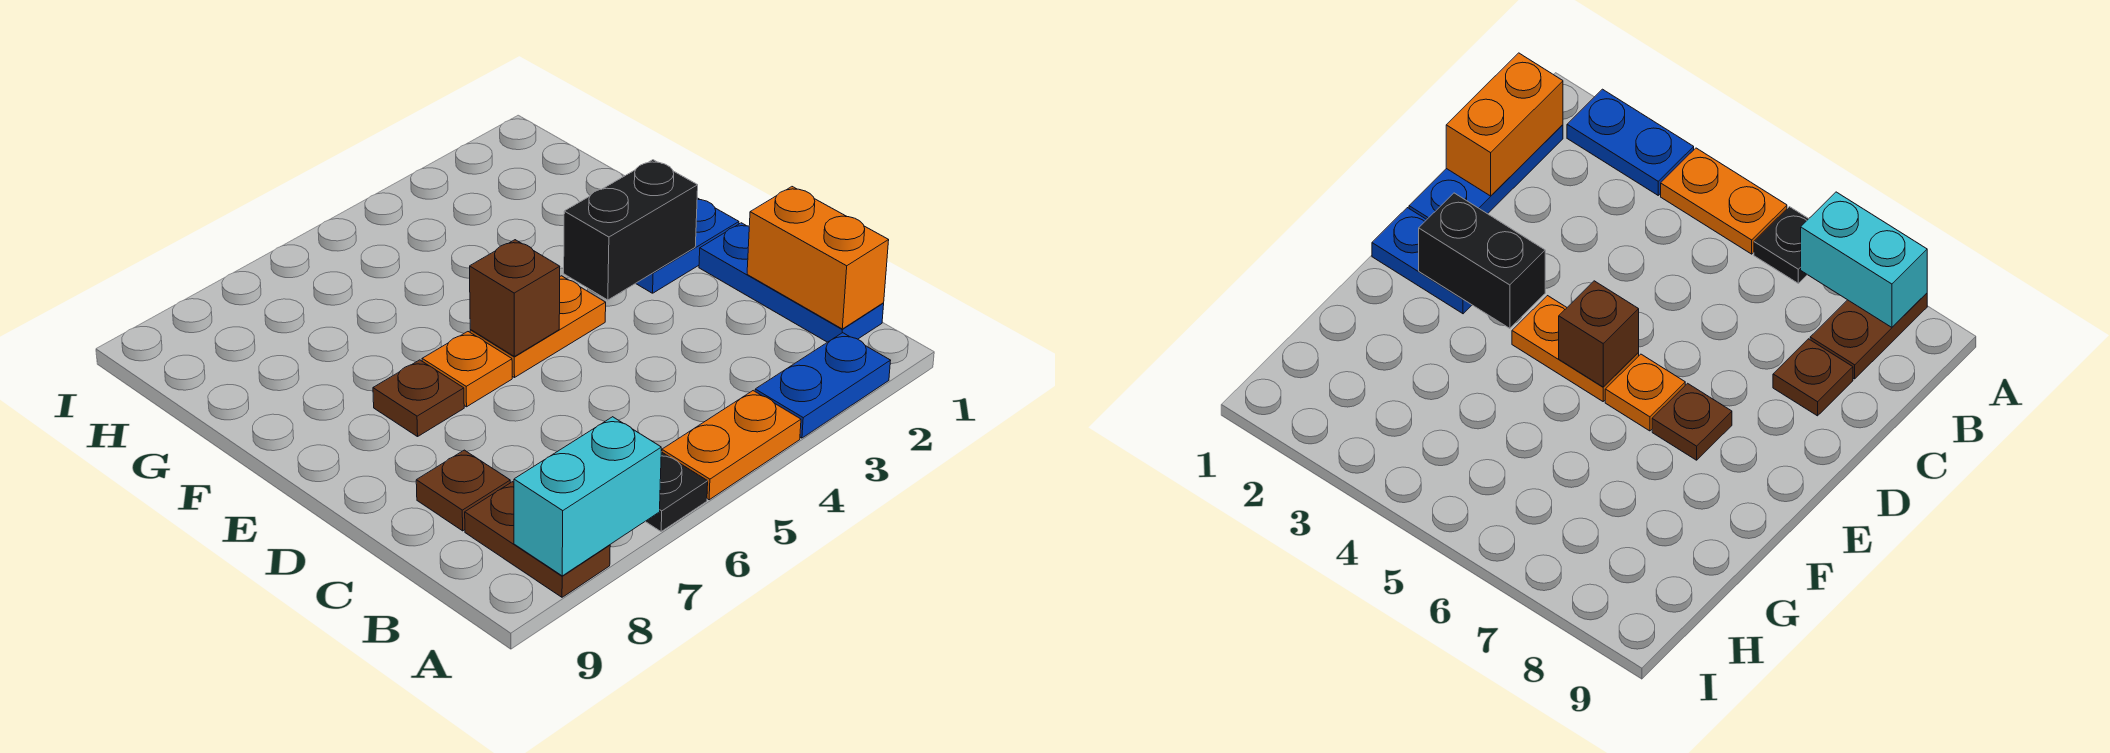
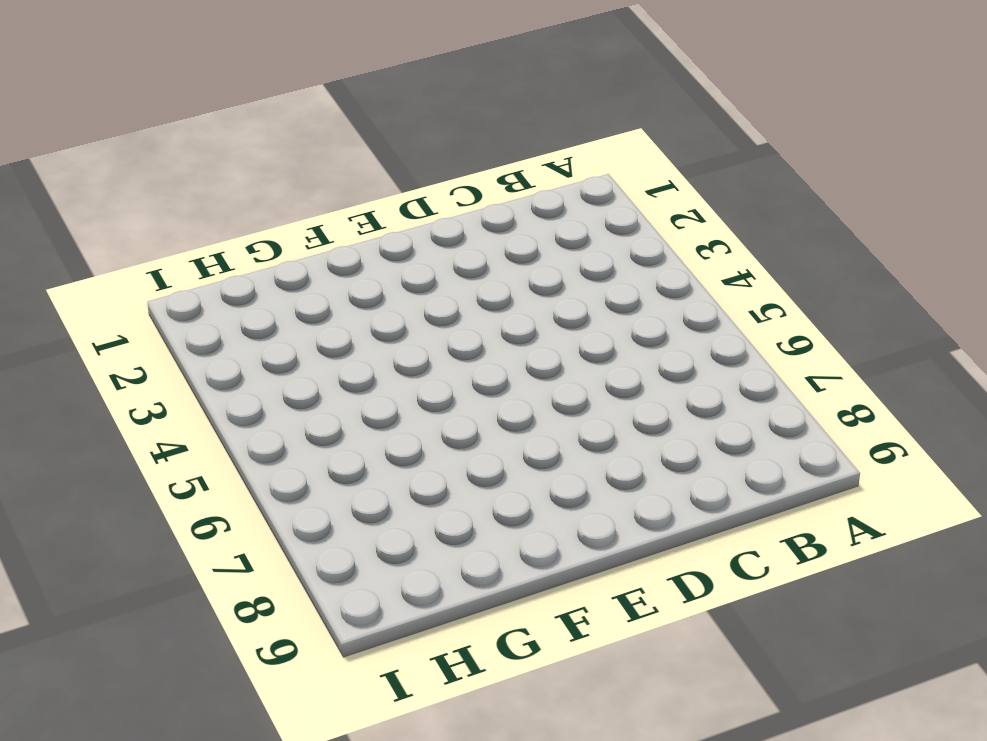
none -> blue plate A2:A3 level 1
none -> orange plate A4:A5 level 1
none -> black plate A6 level 1

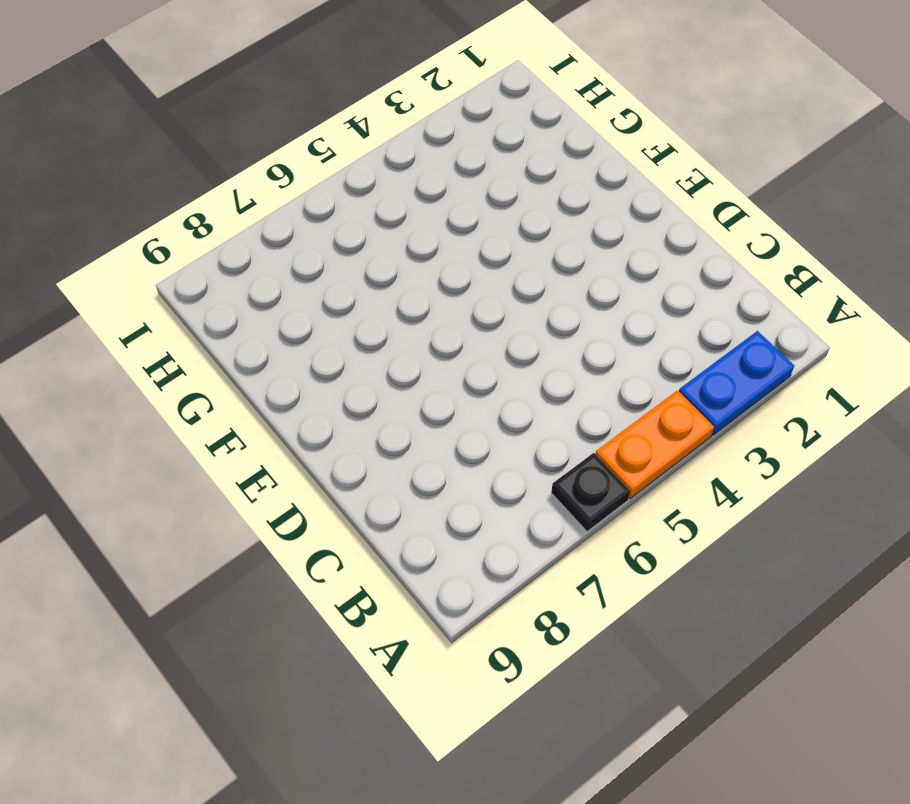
none -> brown plate A8:B8 level 1
none -> blue plate B1:D1 level 1
none -> brown plate C8 level 1

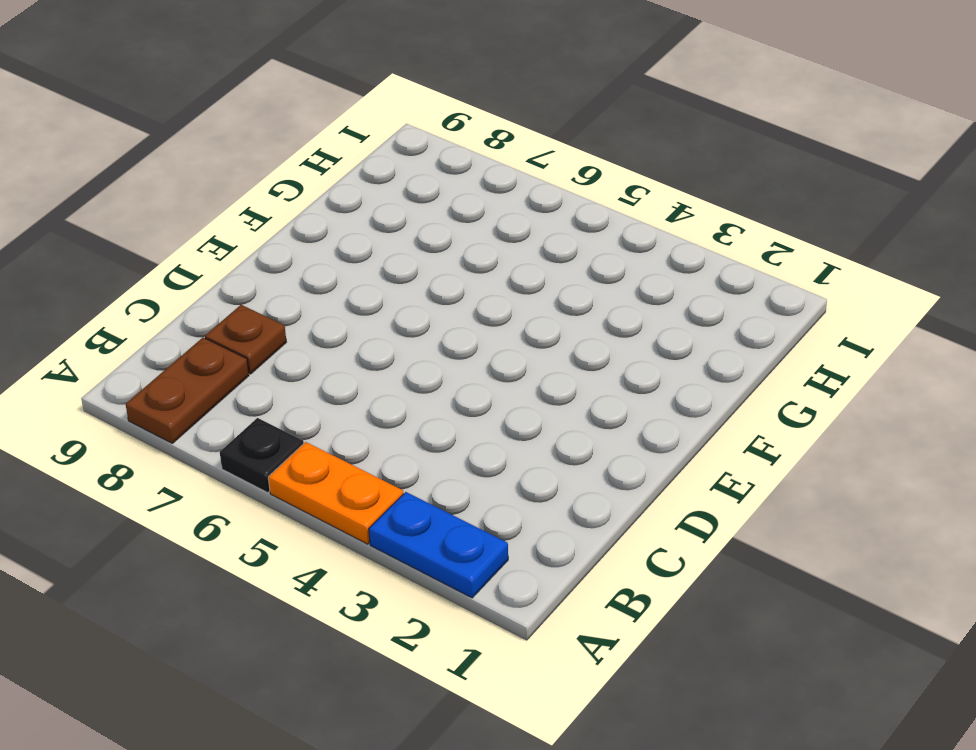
none -> blue plate B1:D1 level 1
none -> blue plate E1:E2 level 1
none -> orange plate E4:E5 level 1

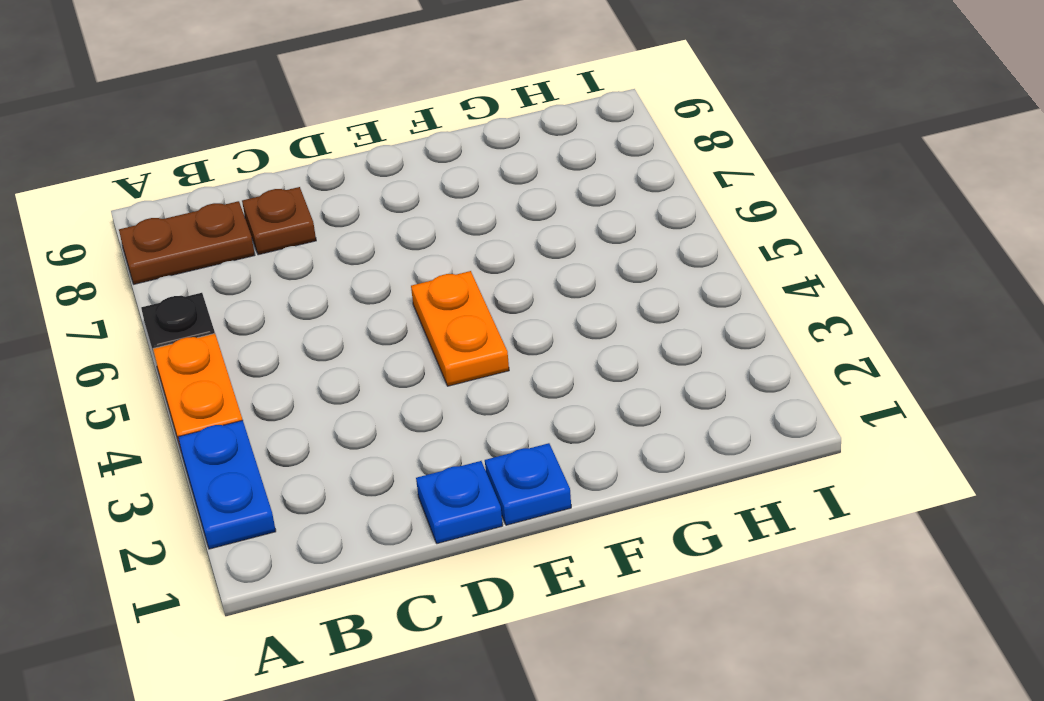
blue plate D1 level 1 -> blue plate B1:D1 level 1
blue plate E1 level 1 -> blue plate E1:E2 level 1
none -> orange plate E6 level 1
none -> brown plate E7 level 1
none -> cyan brick A7:A8 level 2

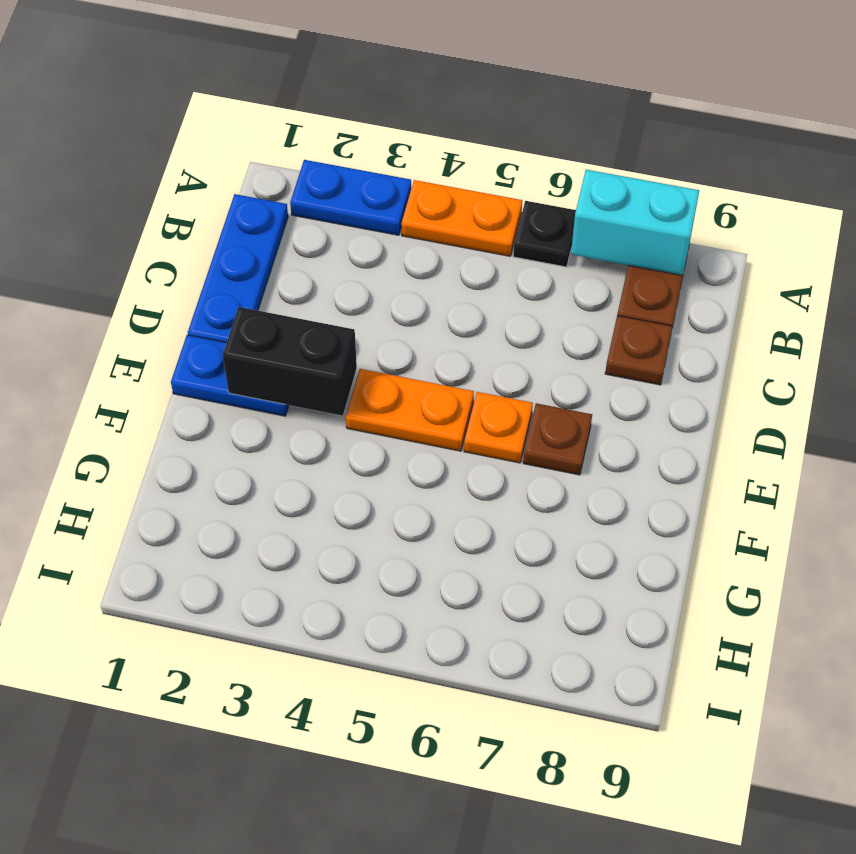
none -> orange brick B1:C1 level 2
none -> brown brick E5 level 2

